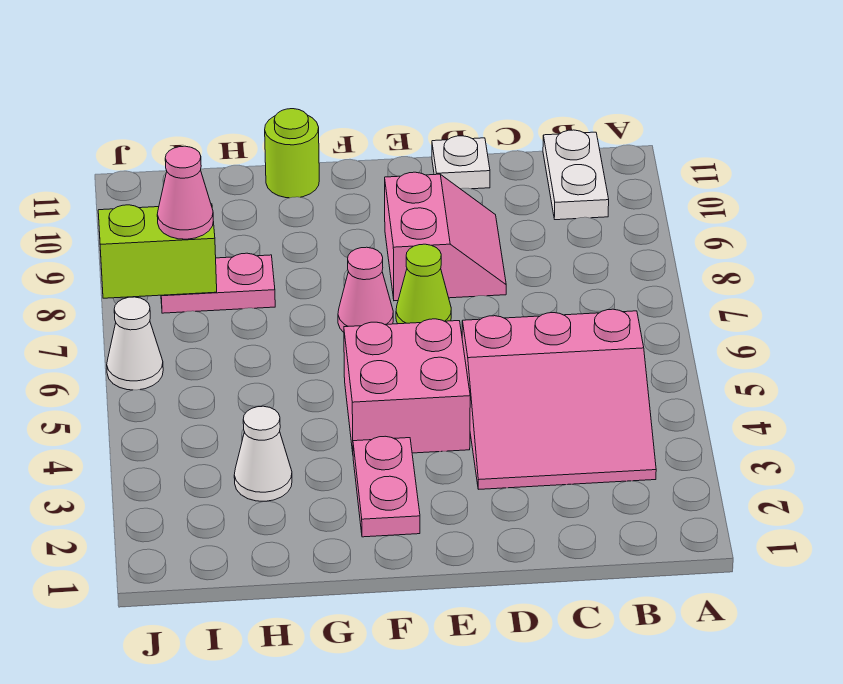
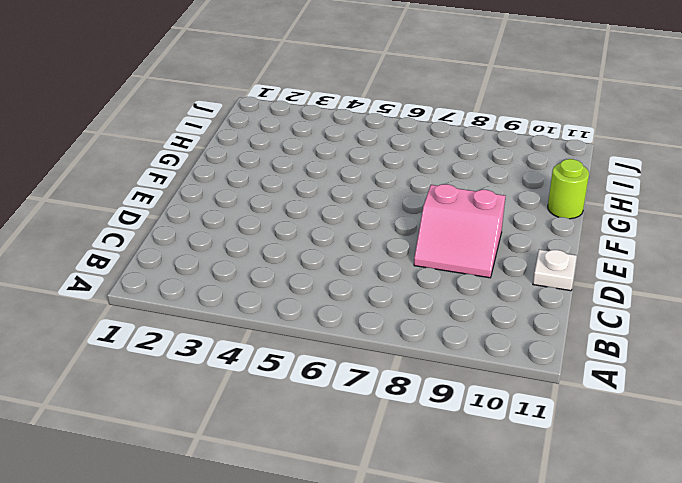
none -> pink slope B3:D5 level 1 top 5
none -> white plate B10:B11 level 1
none -> pink brick E4:F5 level 1

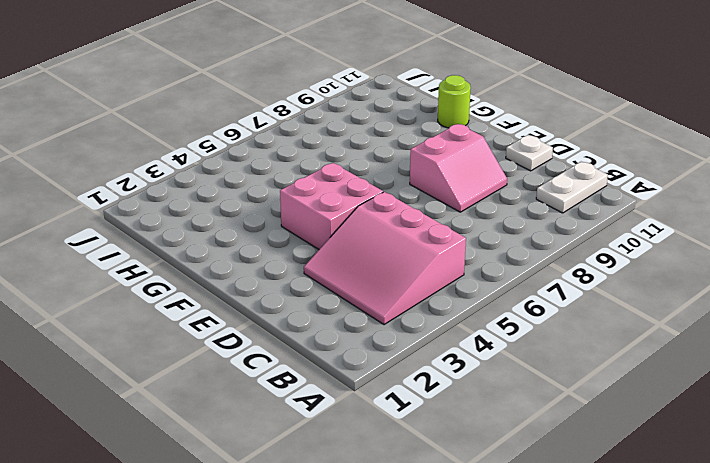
none -> lime cone E7 level 1
none -> pink plate F2:F3 level 1
none -> pink cone F7 level 1

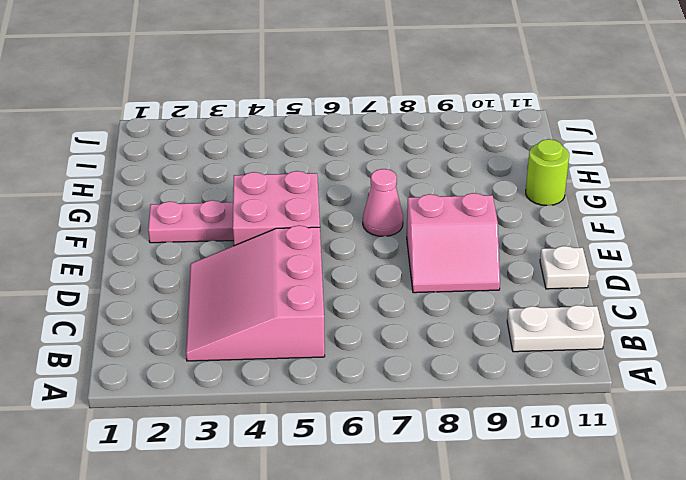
none -> lime cone E7 level 1
none -> white cone H3 level 1
none -> pink plate H8:I8 level 1

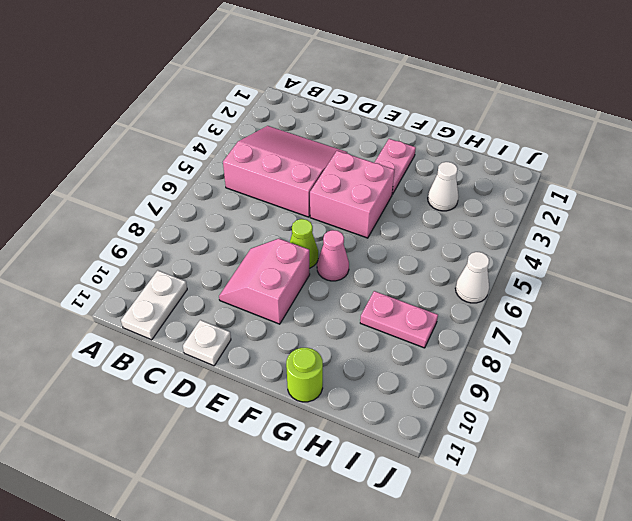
none -> lime brick I8:J8 level 2
none -> pink cone I8 level 3

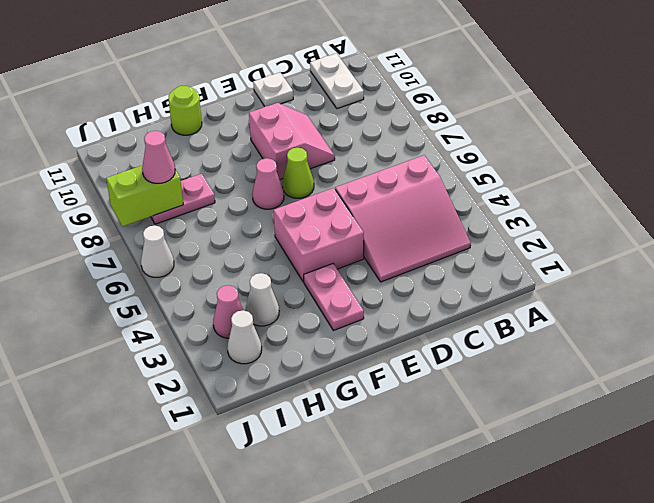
white cone I2 level 1 -> none
pink cone I3 level 1 -> none

